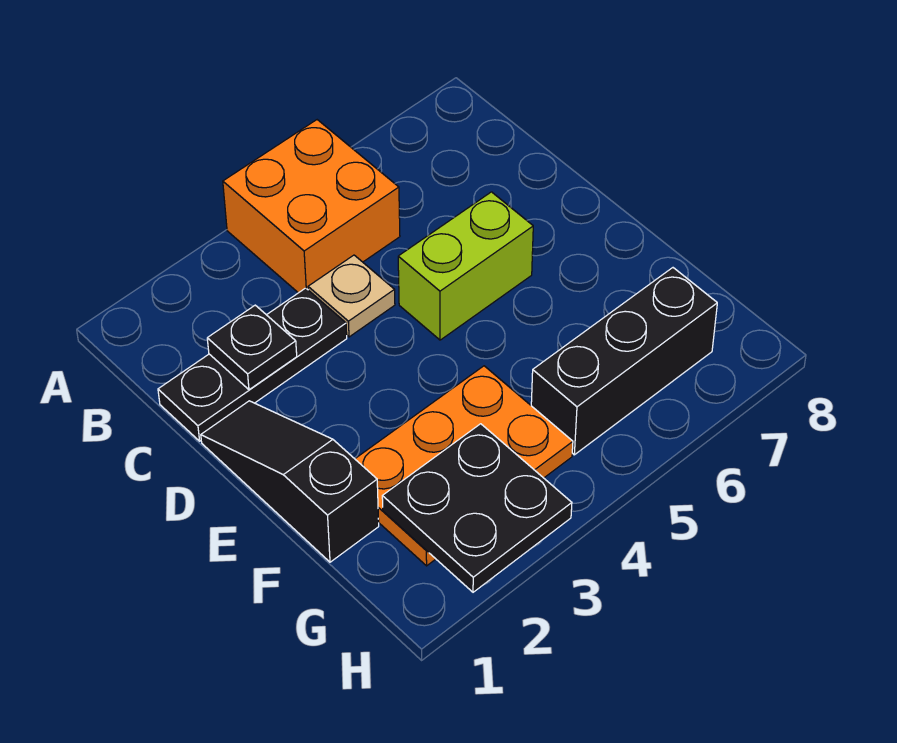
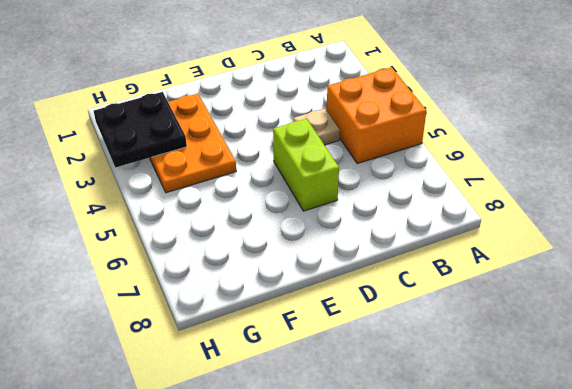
none -> black plate C1:C3 level 1
none -> black slope D1:F1 level 1 top F

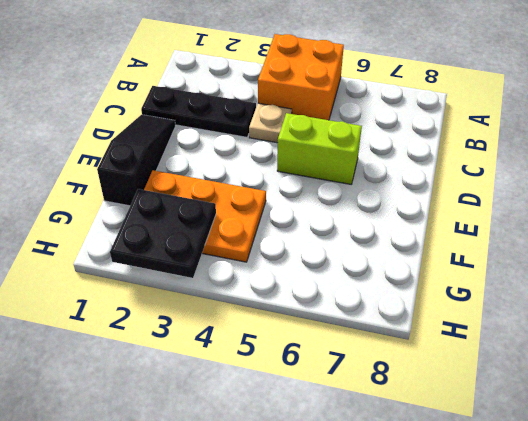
none -> black brick G5:G7 level 1
none -> black plate C2 level 2

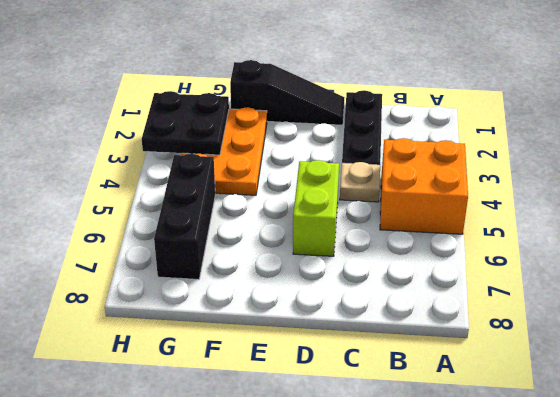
none -> black plate C2 level 2

